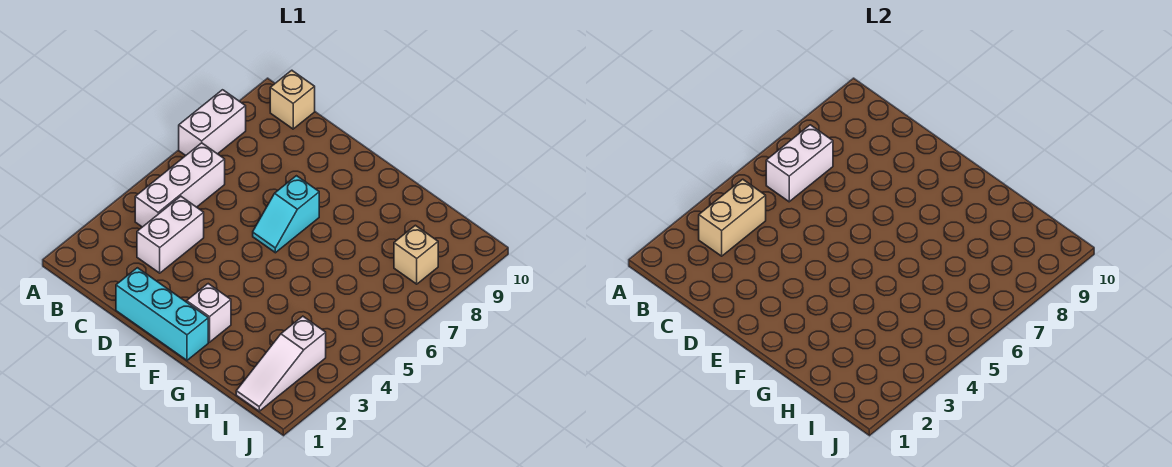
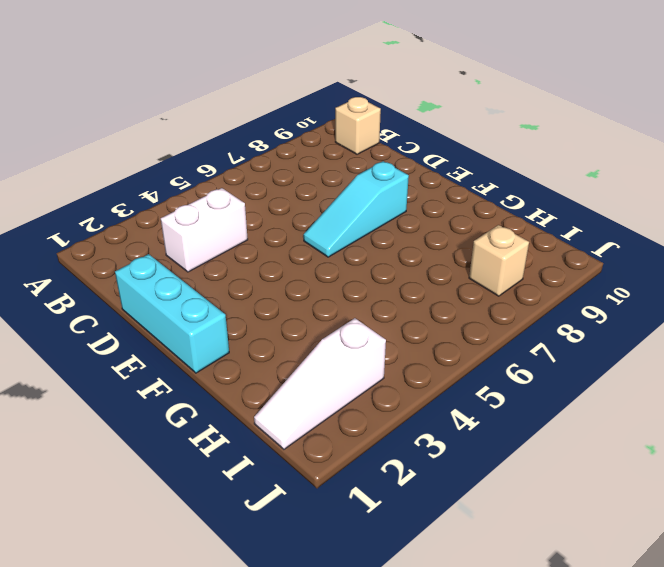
cyan slope E6:E8 level 1 top 8 -> cyan slope E6:E7 level 1 top 7
none -> white brick A7:A8 level 1
none -> white brick B4:B6 level 1

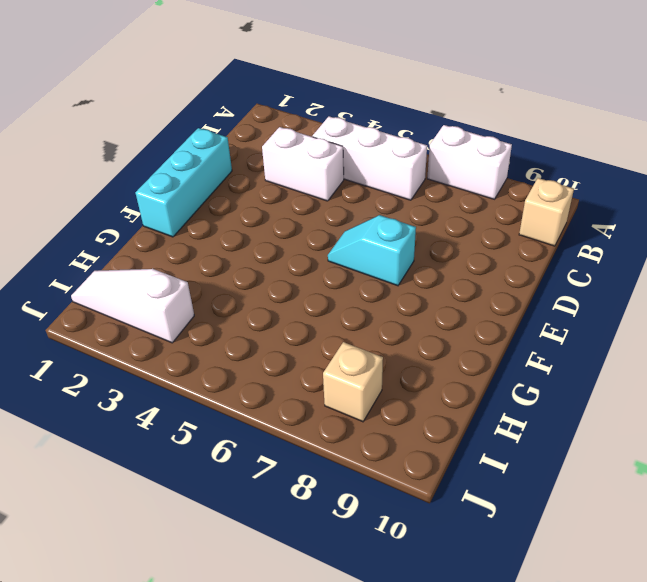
none -> white brick F2 level 1
none -> tan brick B3:B4 level 2

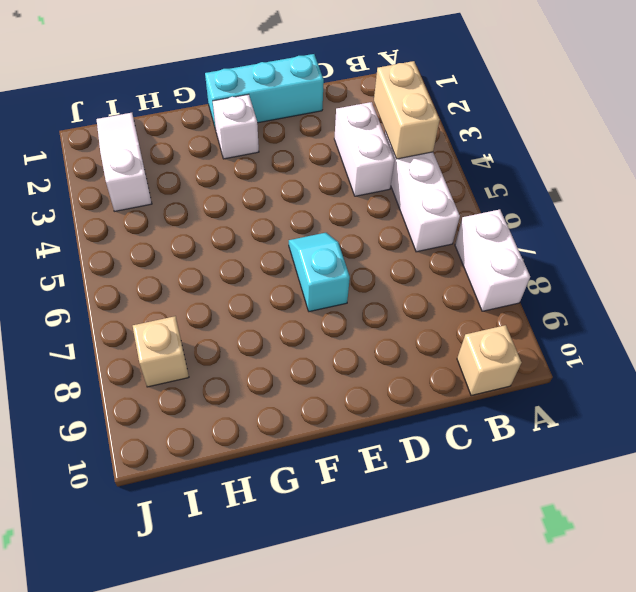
none -> white brick B6:B7 level 2

